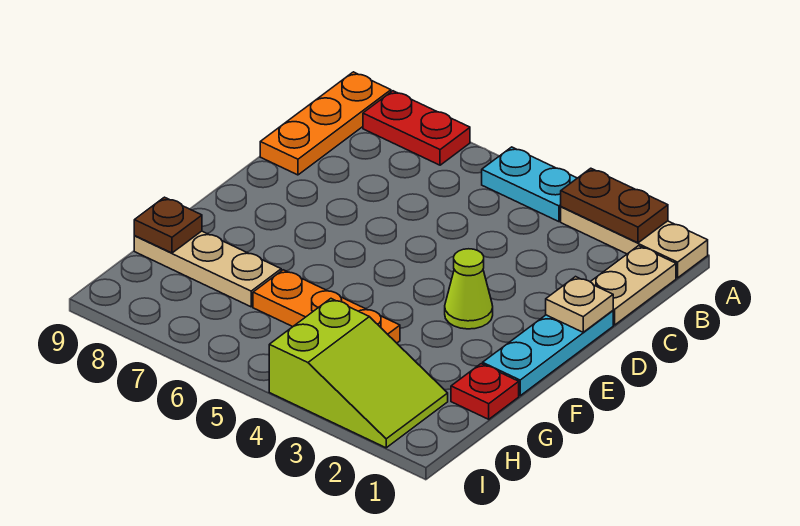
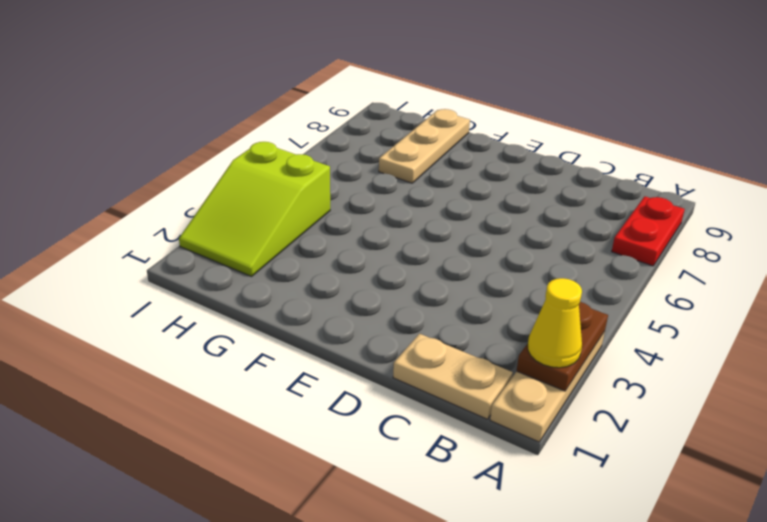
yellow cone A2 level 3 -> none
none -> cyan plate A4:A5 level 1
none -> orange plate A9:C9 level 1
none -> cyan plate D1:F1 level 1

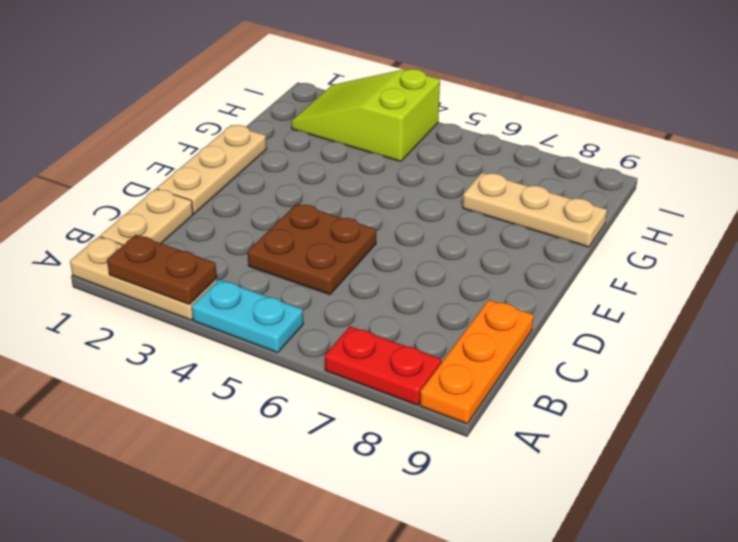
brown plate C4:D5 level 1 -> none
tan plate D1:F1 level 1 -> cyan plate D1:F1 level 1
none -> lime cone E3 level 1
none -> red plate G1 level 1
none -> orange plate G4:G6 level 1

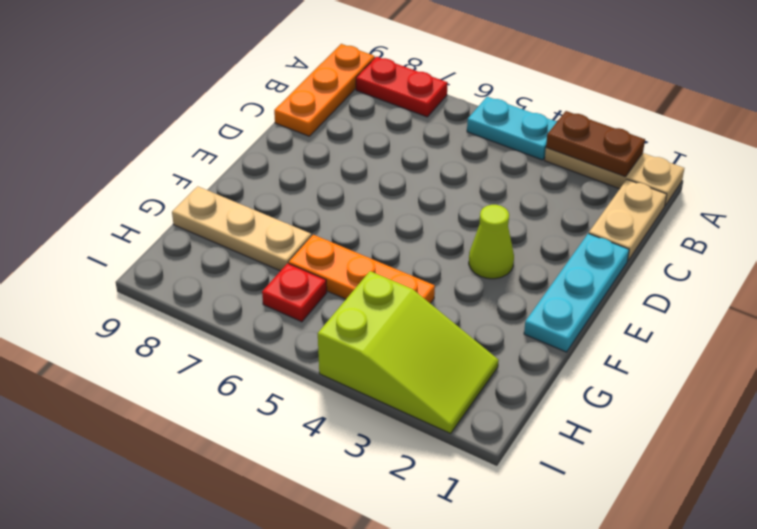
red plate H6 level 1 -> red plate G1 level 1
none -> tan plate D1 level 2
none -> brown plate G9 level 2

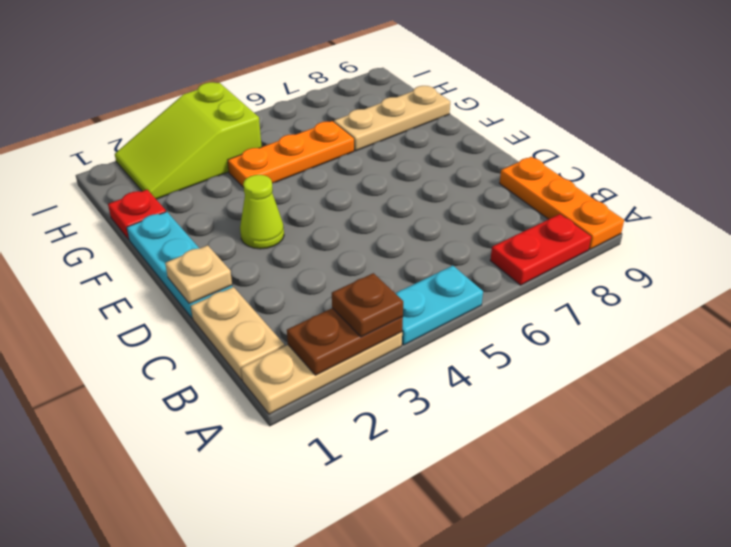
brown plate A3 level 3 -> brown plate G9 level 2

